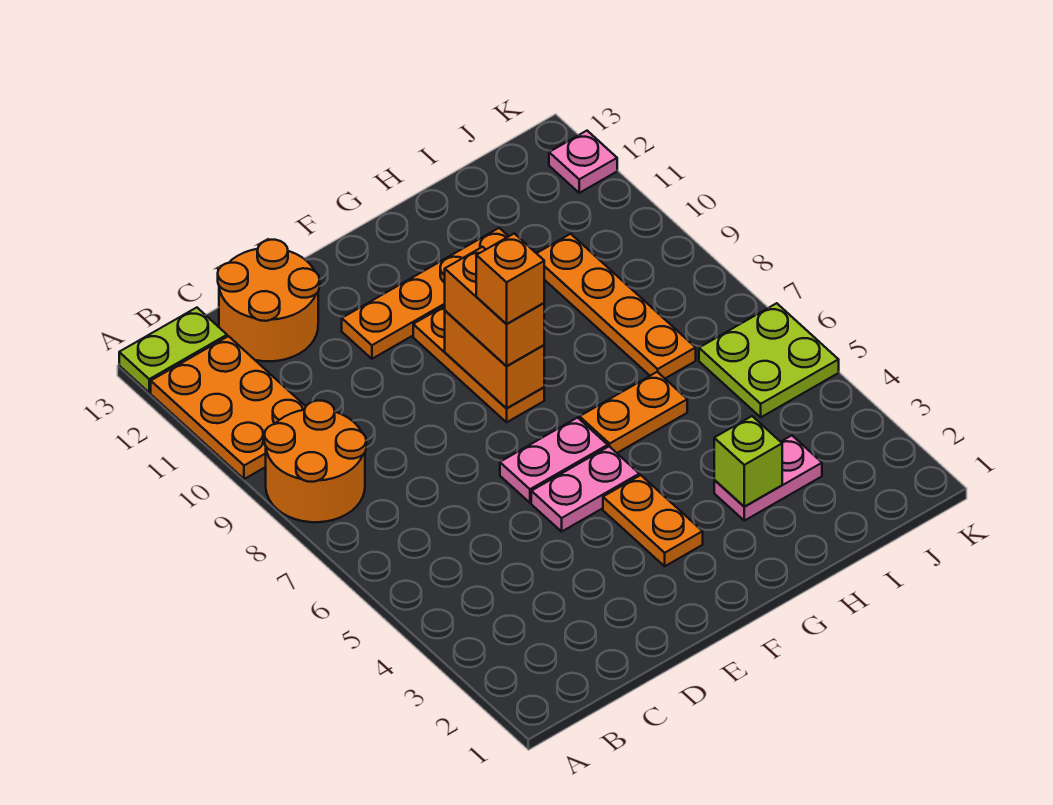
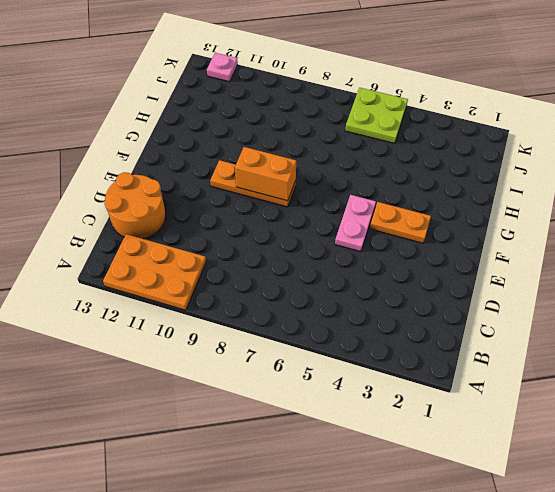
none -> orange round brick A8:B9 level 1
none -> lime plate A13:B13 level 1
none -> pink plate E6:F6 level 1

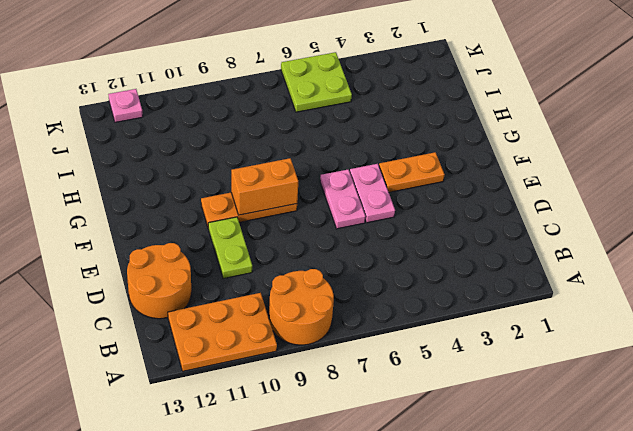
lime plate D10:E10 level 1 -> lime plate A13:B13 level 1
none -> orange plate E11:H11 level 1
none -> orange plate G6:H6 level 1
none -> pink plate H3:I3 level 1

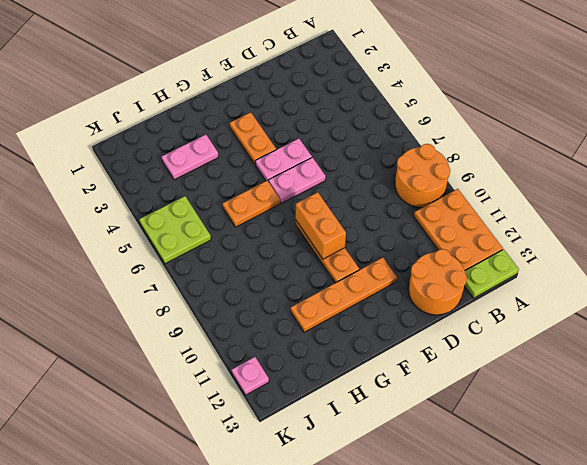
none -> orange plate I7:I10 level 1
none -> lime brick H3 level 2
none -> orange brick F8:F9 level 3

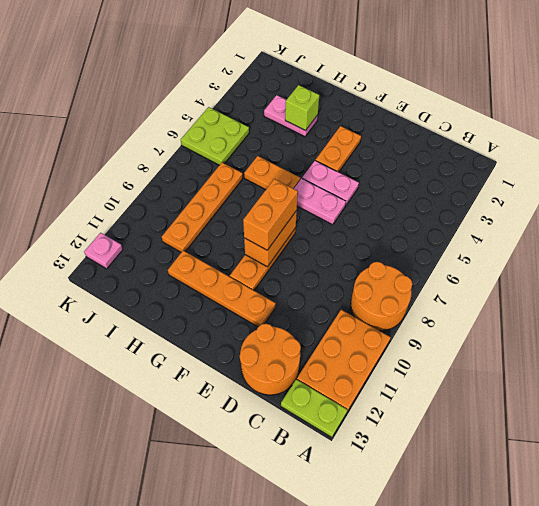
none -> orange brick F8 level 4

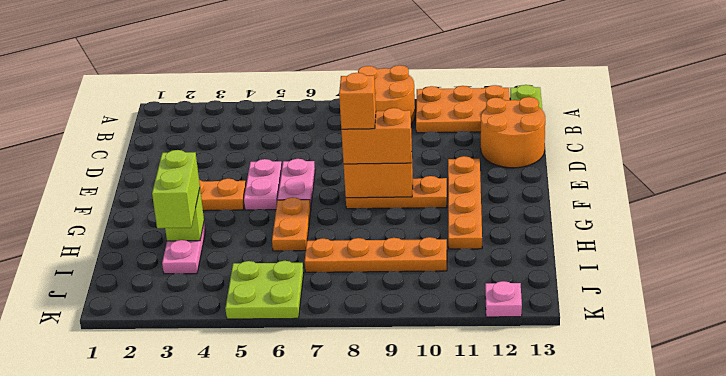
lime brick H3:I3 level 3 -> none

